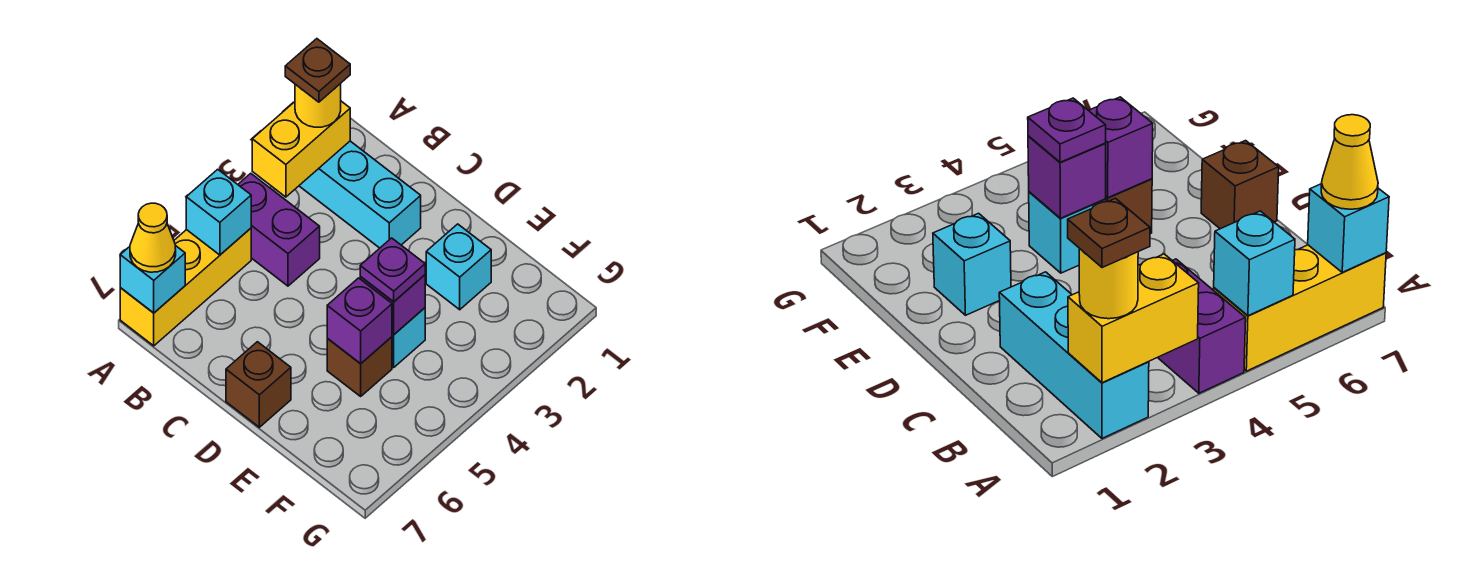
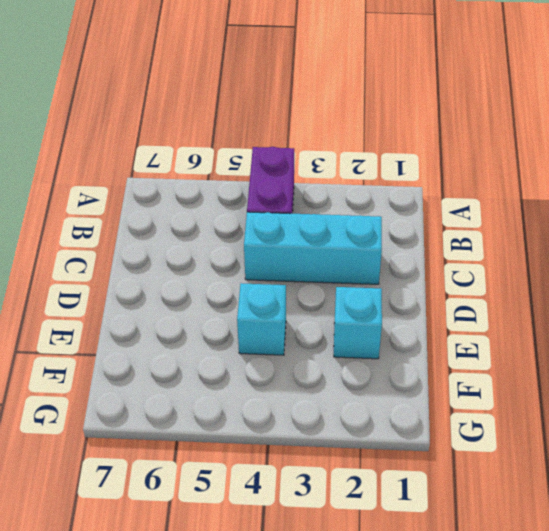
cyan brick C2:C4 level 1 -> cyan brick A2:C2 level 1
none -> yellow brick A5:A7 level 1
none -> brown brick D7 level 1
none -> brown brick E5 level 1

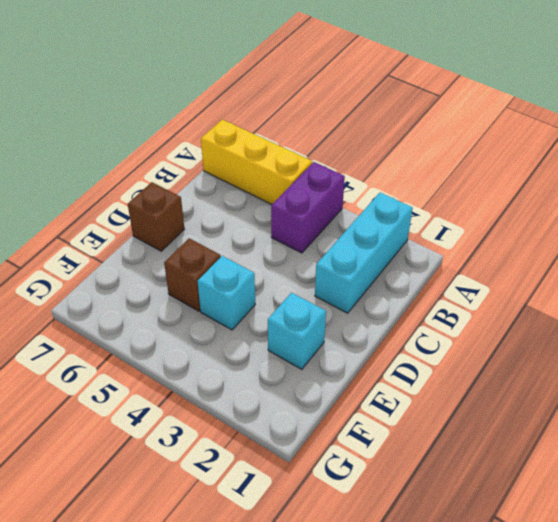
none -> yellow brick A2:A3 level 2
none -> cyan brick A5 level 2
none -> cyan brick A7 level 2

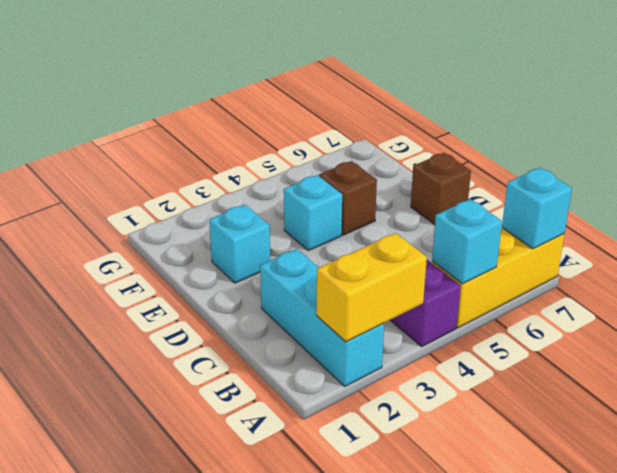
none -> purple brick E4 level 2
none -> purple brick E5 level 2
none -> yellow round brick A2 level 3

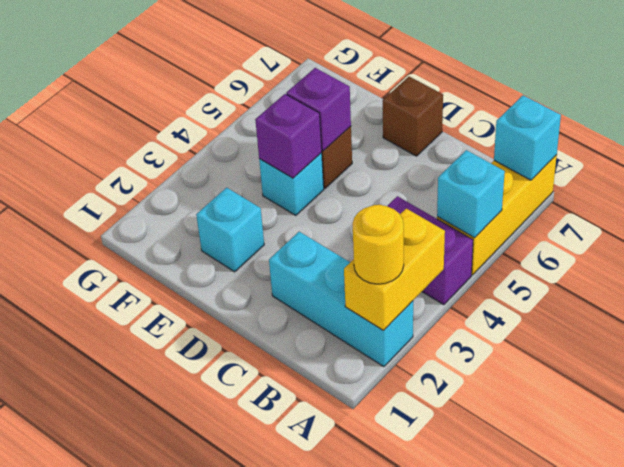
none -> yellow cone A7 level 3
none -> purple plate E4 level 3
none -> brown plate A2 level 4

